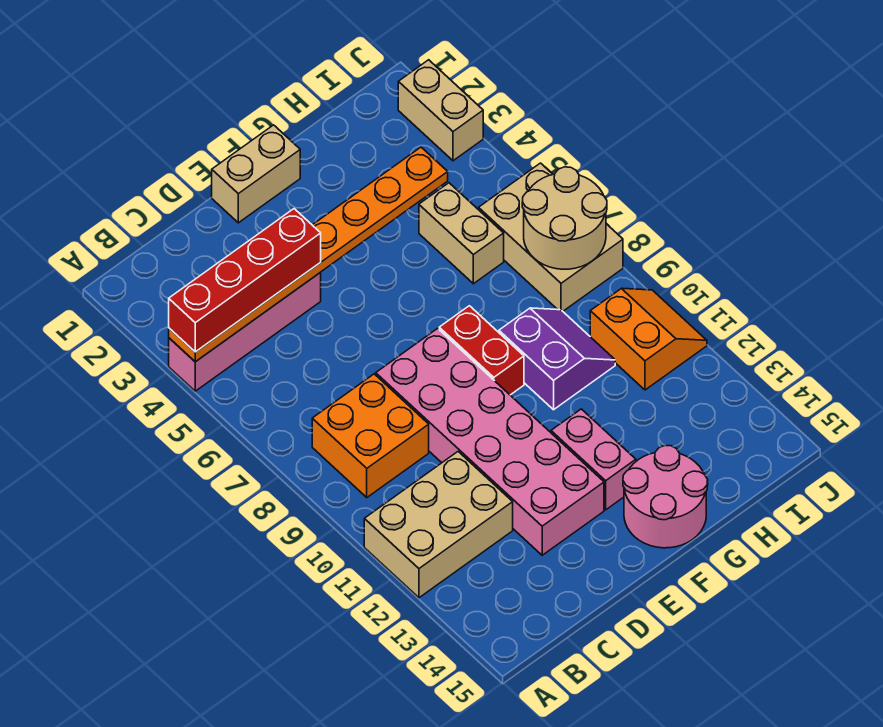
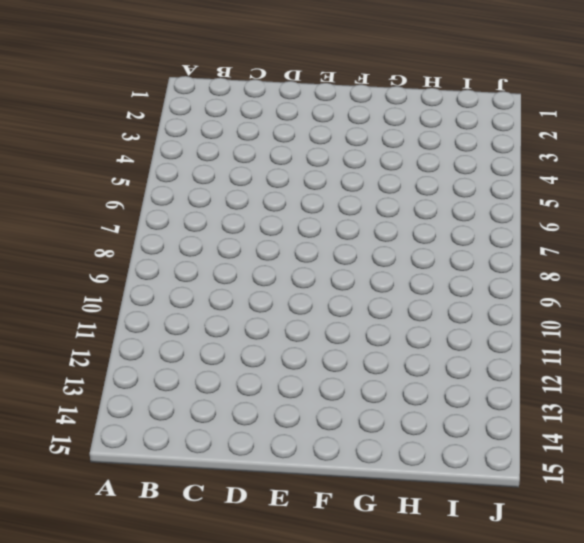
none -> pink brick A4:D4 level 1
none -> tan brick A11:C12 level 1
none -> orange brick B8:C9 level 1

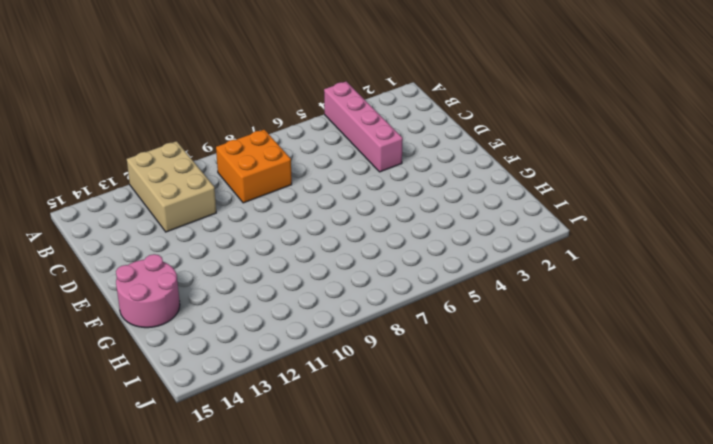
none -> pink brick D8:E13 level 1
none -> tan brick E1:F1 level 1
none -> red brick F8:F9 level 1

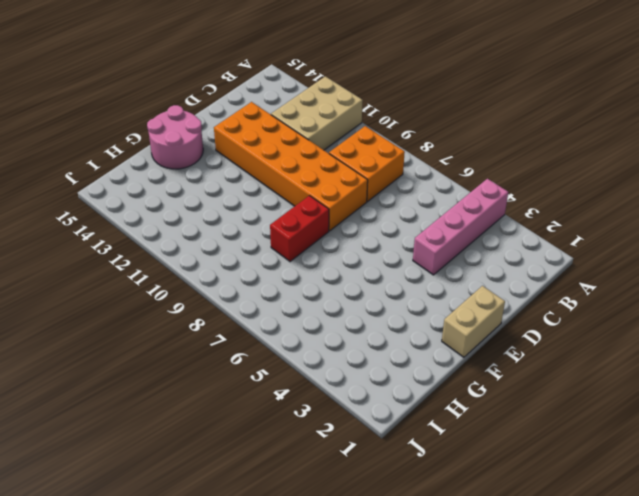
orange brick D8:E13 level 1 -> pink brick D8:E13 level 1
red brick F8:G8 level 1 -> red brick F8:F9 level 1
none -> pink brick F12:F13 level 1
none -> purple slope G9:H10 level 1 top G
none -> tan brick H5:H6 level 1

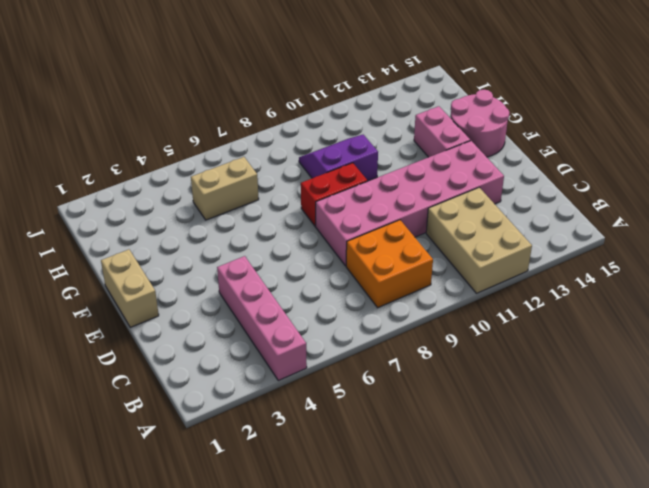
pink brick F13:G13 level 1 -> pink brick F12:F13 level 1
none -> tan brick I6:J8 level 1
none -> orange slope I10:J11 level 1 top I
none -> tan brick J2:J3 level 1

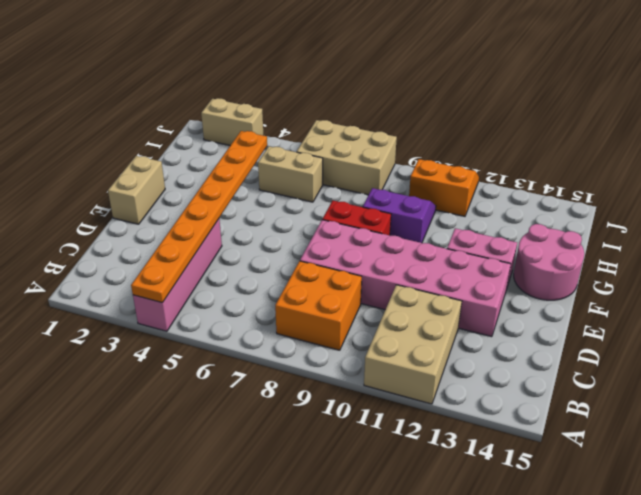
none -> tan round brick I7:J8 level 2
none -> red brick A4:D4 level 3

